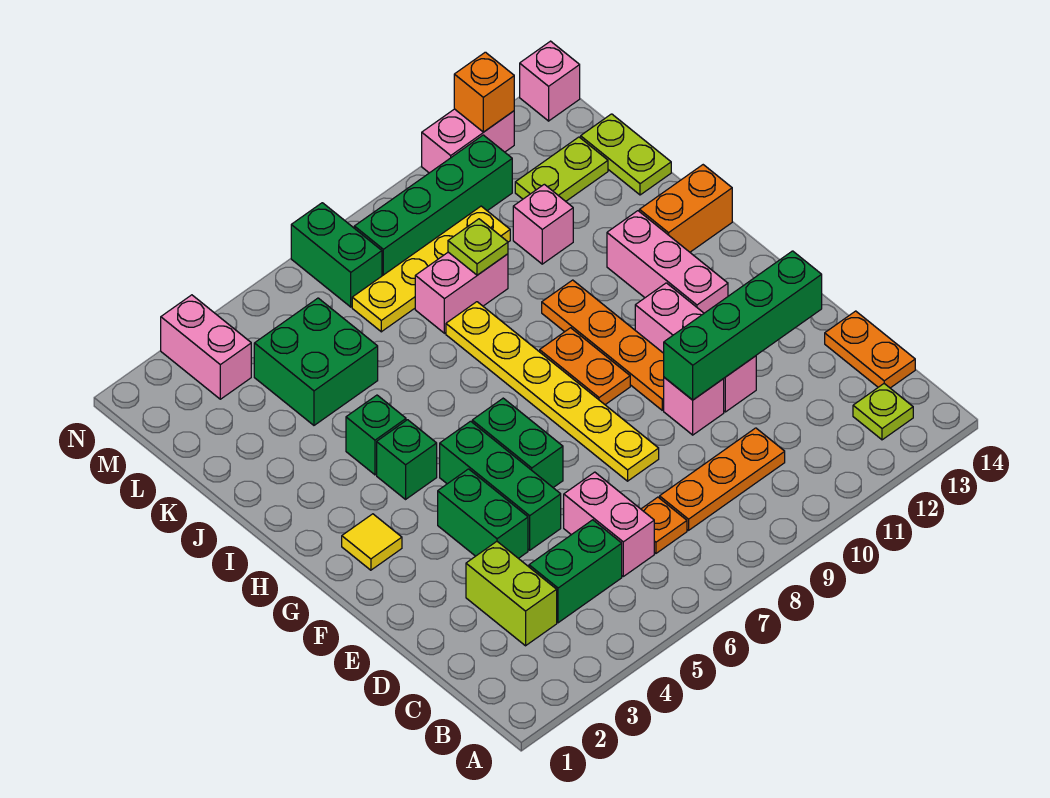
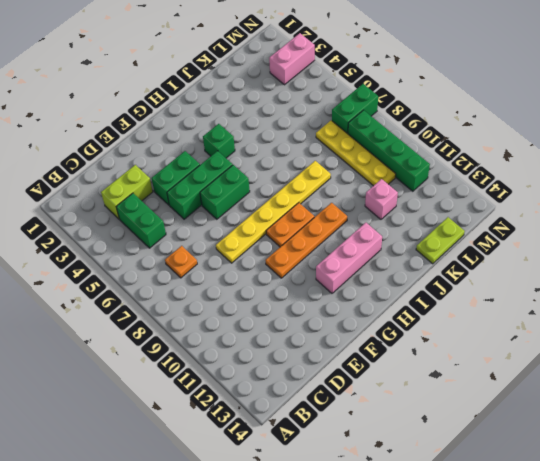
none -> lime plate B13 level 1
none -> pink brick C6:D6 level 1
none -> orange plate C8:C10 level 1
none -> orange plate C14:D14 level 1

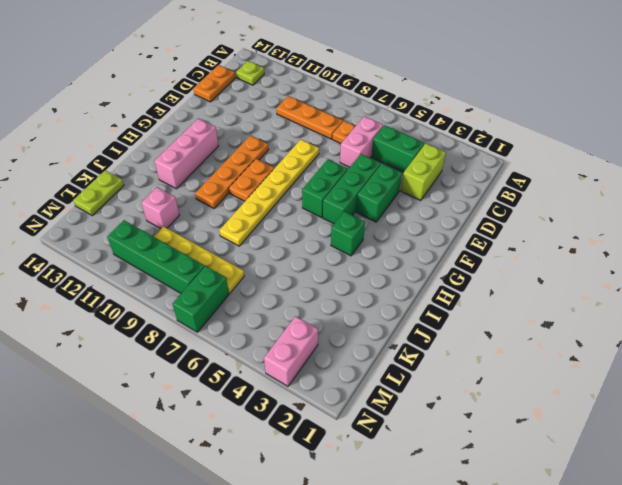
none -> pink brick E10 level 1
none -> pink brick E11:G11 level 1
none -> yellow tile G2 level 1
none -> green brick I4 level 1

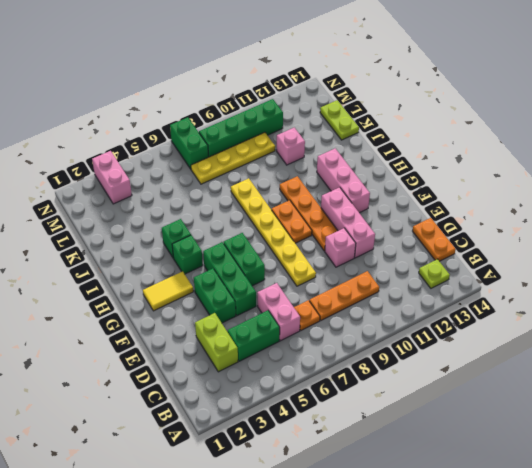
yellow tile G2:G3 level 1 -> yellow tile G2 level 1
none -> orange brick I13:I14 level 1
none -> green brick K4:L5 level 1
none -> pink brick K8:K9 level 1
none -> lime plate L12:L13 level 1

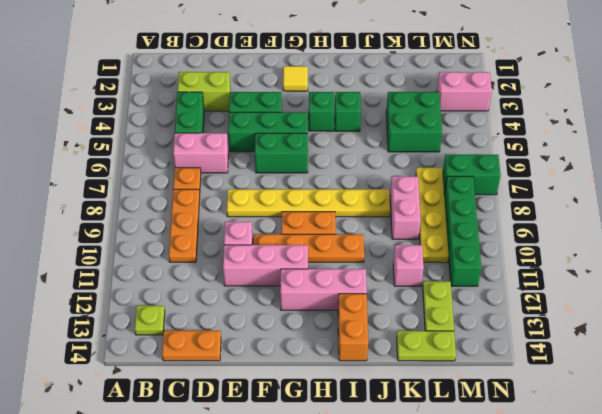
none -> pink brick N11:N12 level 1
none -> pink brick N14 level 1
none -> green brick E10:E13 level 2
none -> lime plate K9 level 2

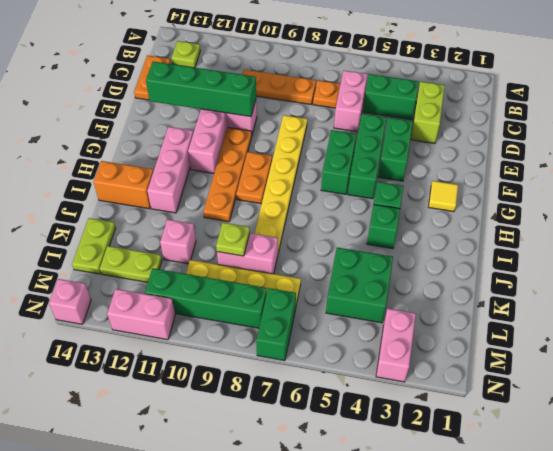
none -> orange brick N12 level 2

